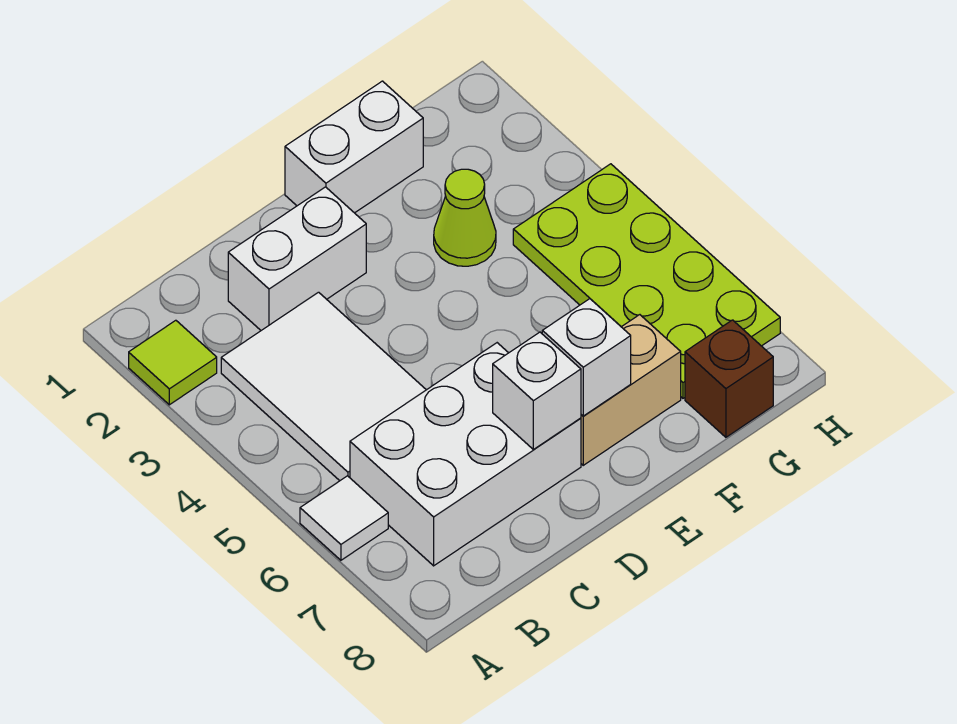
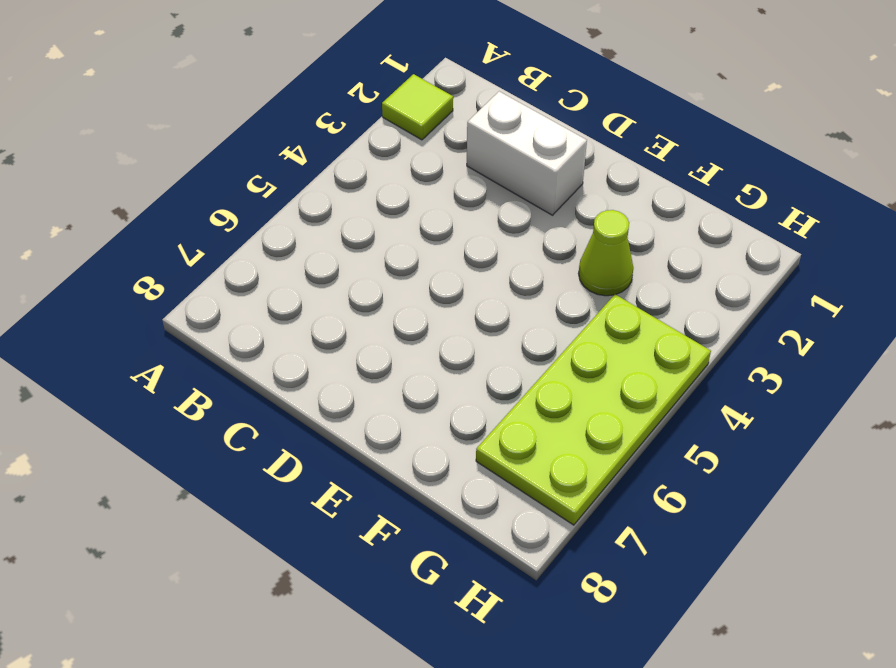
none -> white tile A6 level 1
none -> white tile B3:C5 level 1
none -> white brick B6:D7 level 1

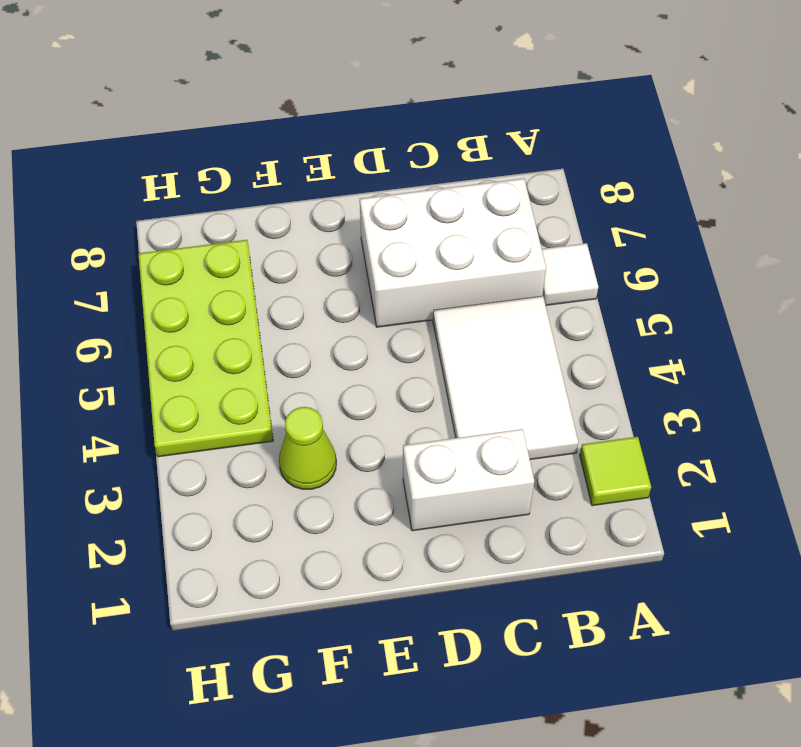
none -> white brick E1:F1 level 1
none -> tan brick E7:F7 level 1
none -> brown brick G8 level 1

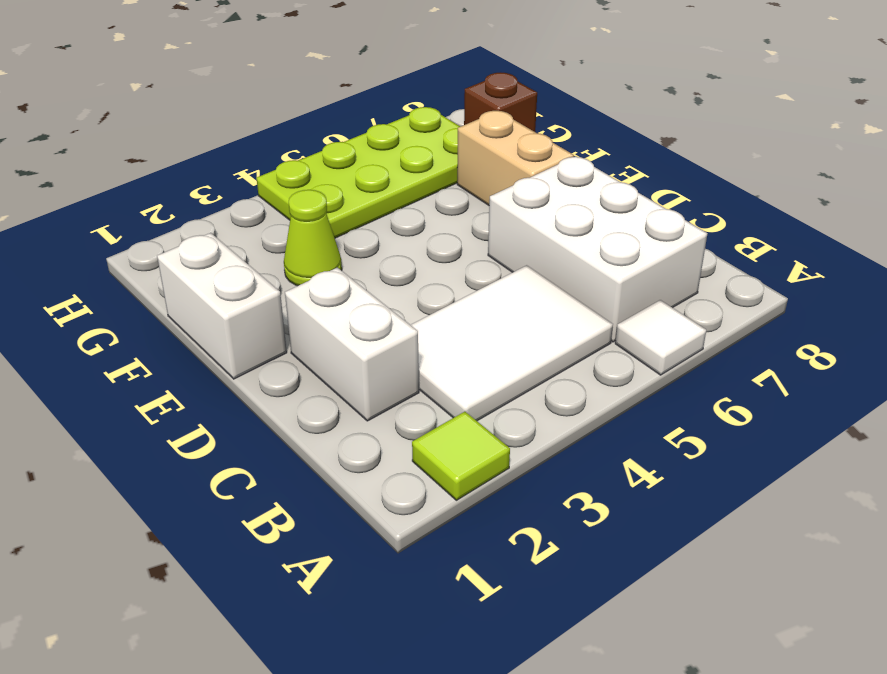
none -> white brick D7 level 2
none -> white brick E7 level 2

